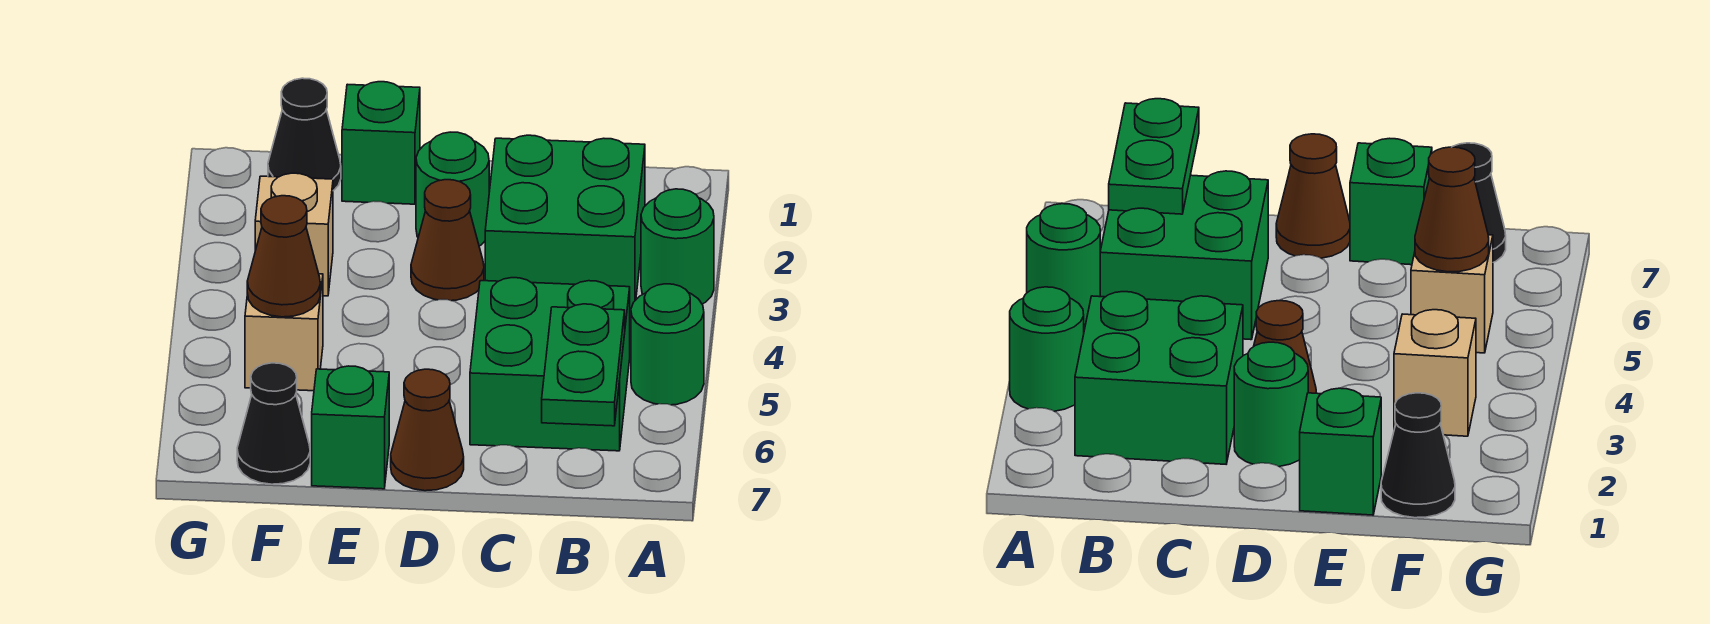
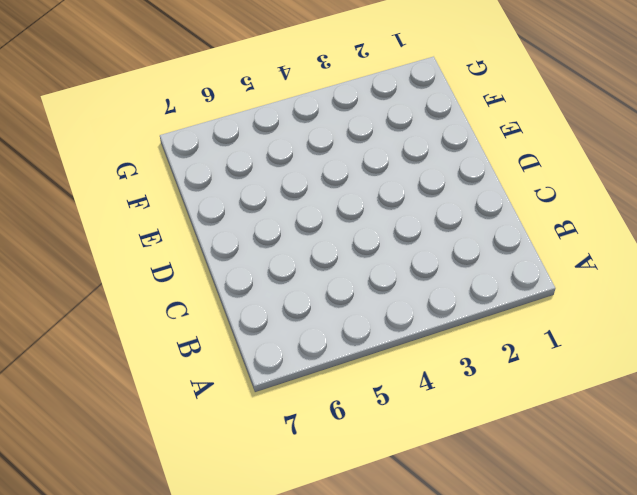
none -> green round brick A3 level 1
none -> green round brick A5 level 1
none -> green brick B2:C3 level 1

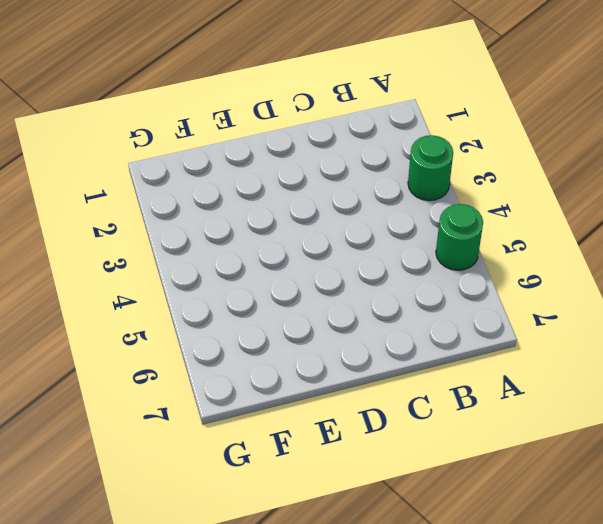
none -> green brick B2:C3 level 1
none -> green brick B5:C6 level 1
none -> green round brick D2 level 1

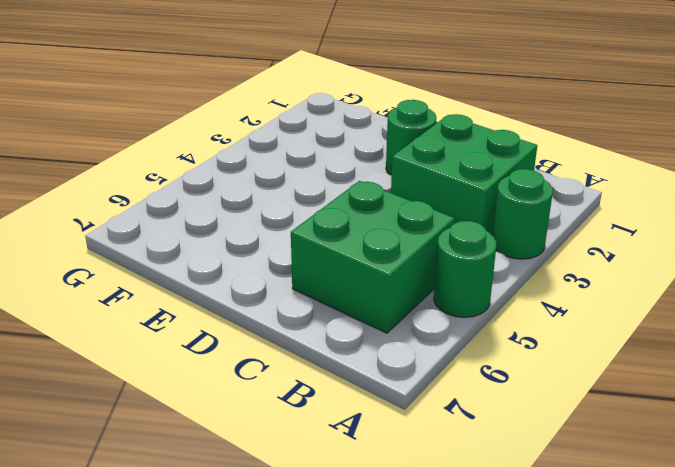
none -> brown cone D3 level 1
none -> brown cone D7 level 1
none -> green brick E1 level 1

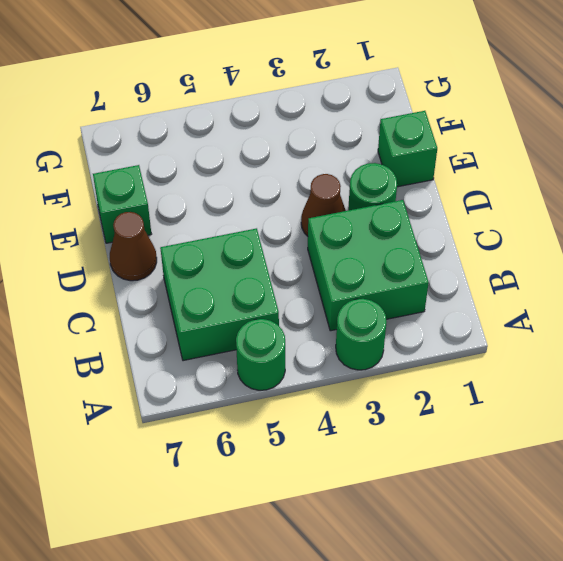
none -> black cone F1 level 1
none -> tan brick F3 level 1
none -> tan brick F5 level 1

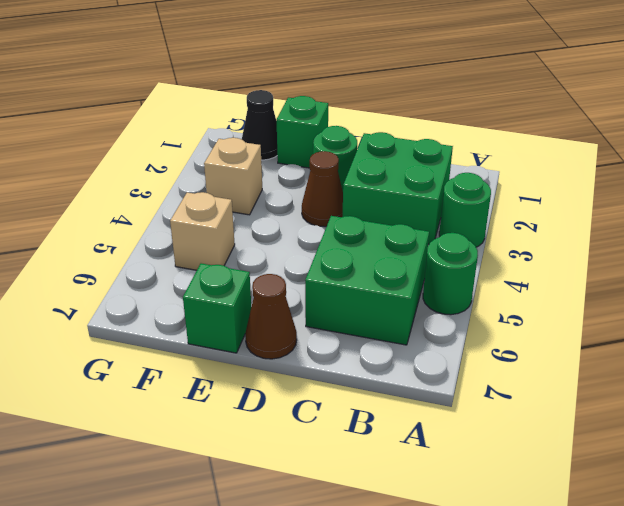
none -> black cone F7 level 1
none -> green plate B6:B7 level 2
none -> brown cone F5 level 2

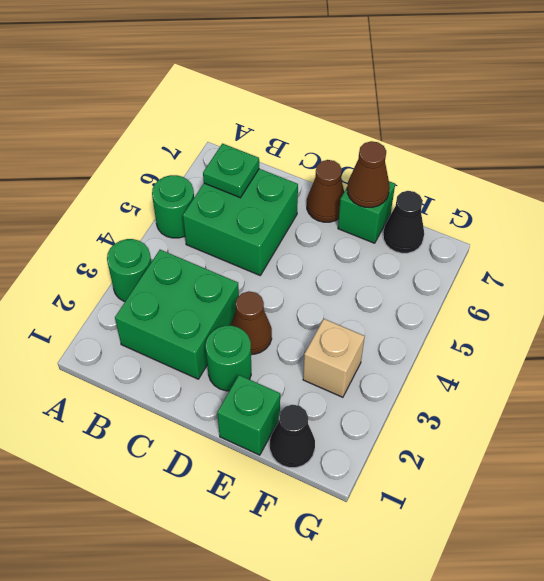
green plate B6 level 2 -> green plate B6:B7 level 2
brown cone E7 level 2 -> brown cone F5 level 2
none -> tan brick F5 level 1

